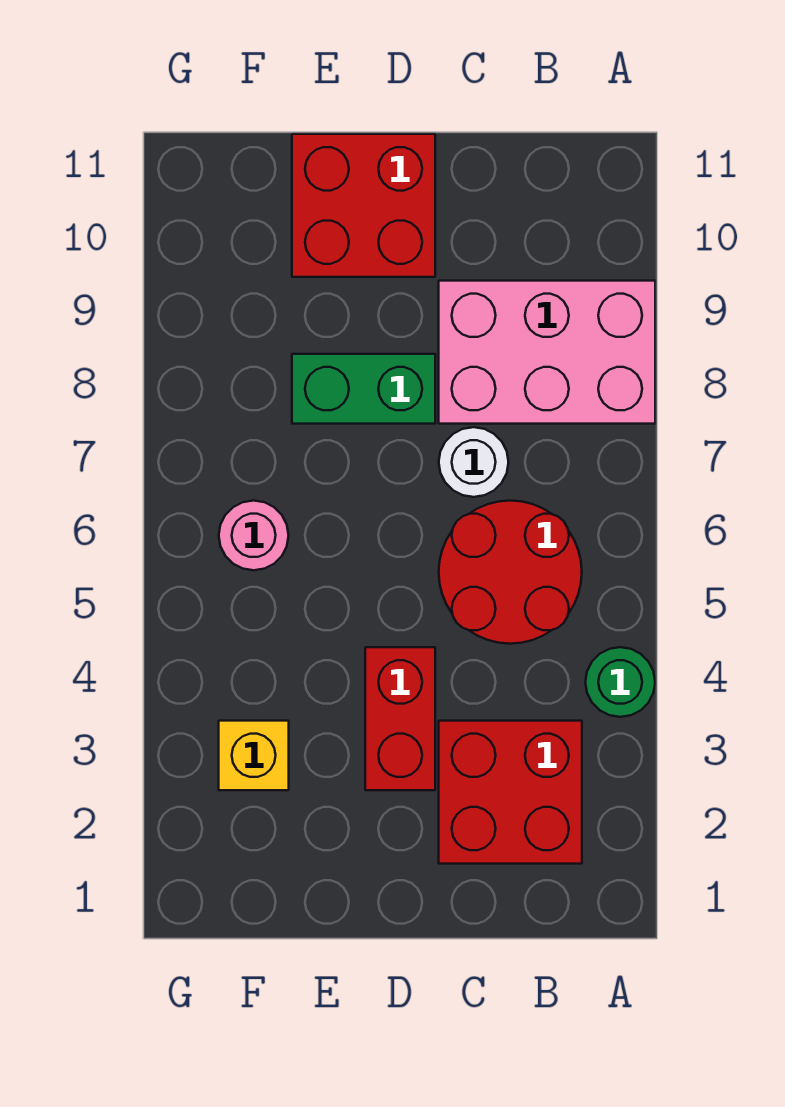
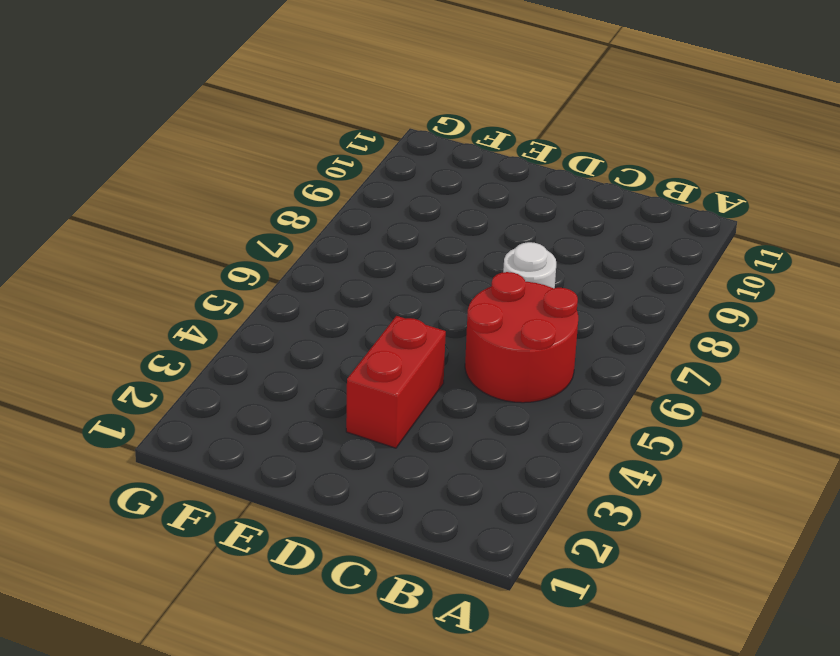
none -> green round brick A4 level 1
none -> pink brick A8:C9 level 1

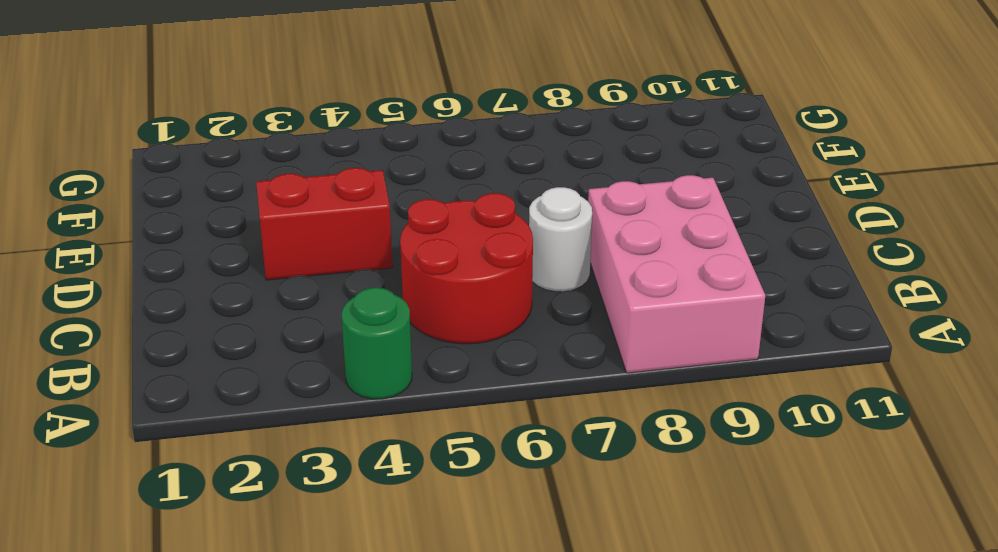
none -> red brick B2:C3 level 1
none -> green brick D8:E8 level 1

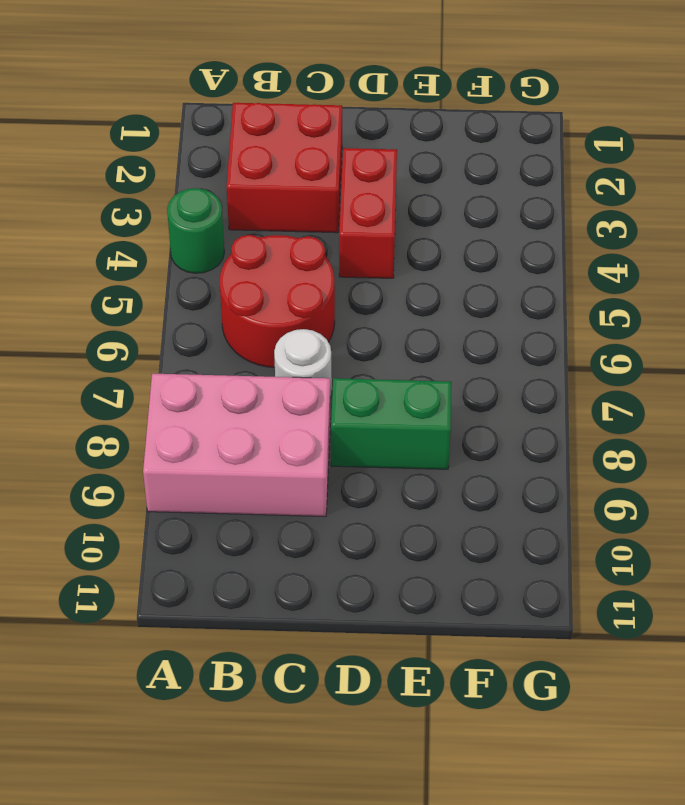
none -> red brick D10:E11 level 1
none -> yellow brick F3 level 1

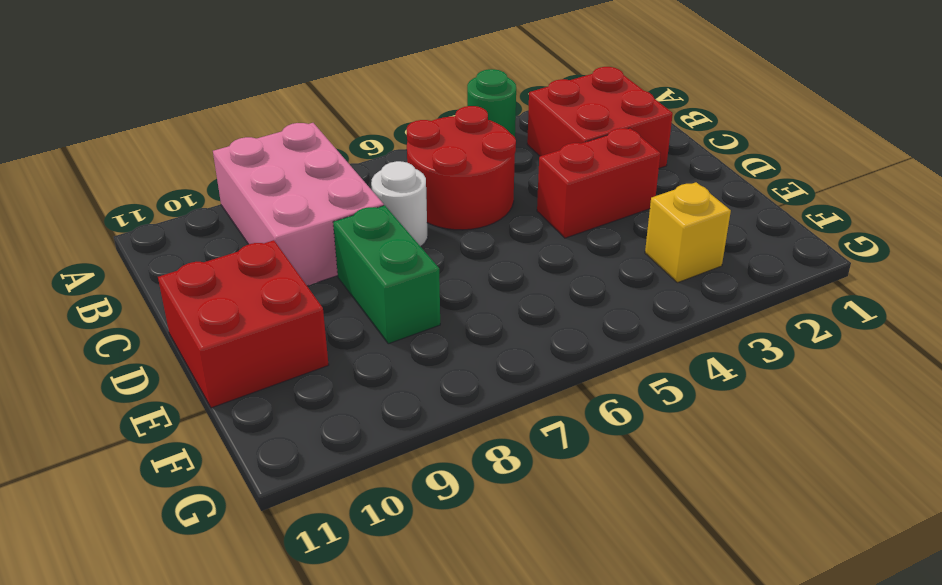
none -> pink round brick F6 level 1

